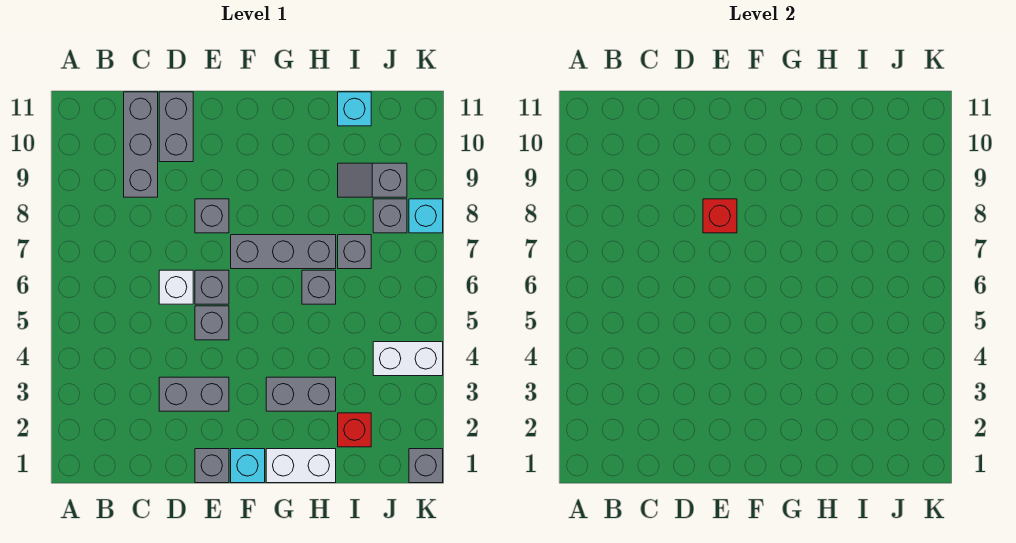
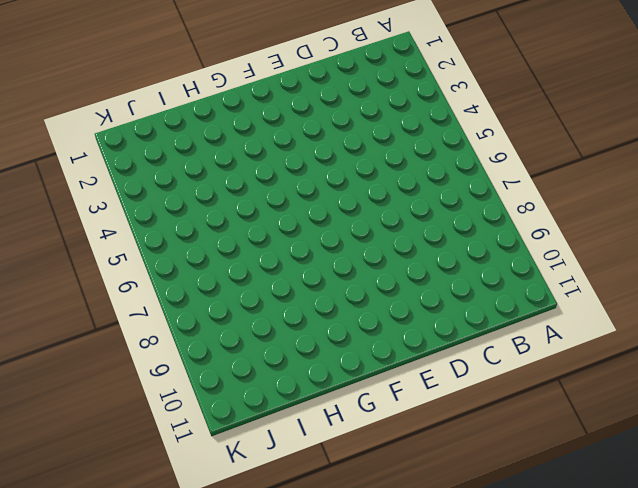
none -> grey brick C9:C11 level 1
none -> grey brick D3:E3 level 1
none -> white brick D6 level 1

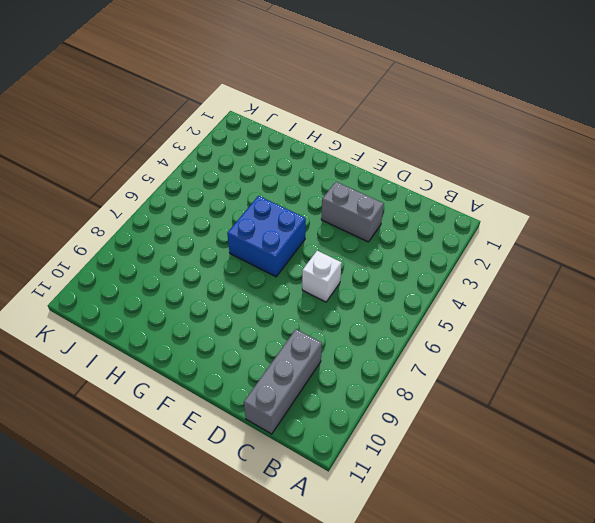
blue brick F5:G6 level 1 -> none
none -> grey brick D10:D11 level 1
none -> grey brick E1 level 1
none -> grey brick E5 level 1

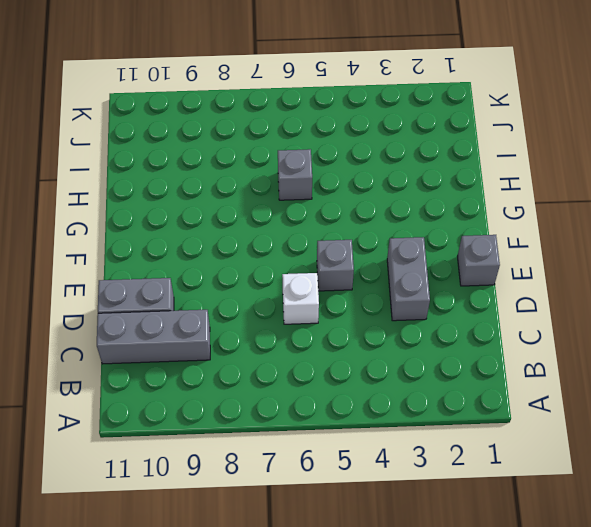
none -> grey brick E6 level 1
none -> grey brick E8 level 1
none -> cyan brick F1 level 1

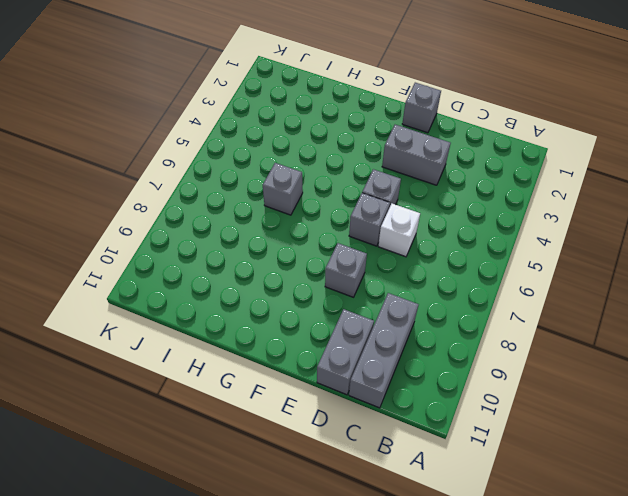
none -> cyan brick F1 level 1
none -> grey brick F7:H7 level 1
none -> white brick G1:H1 level 1

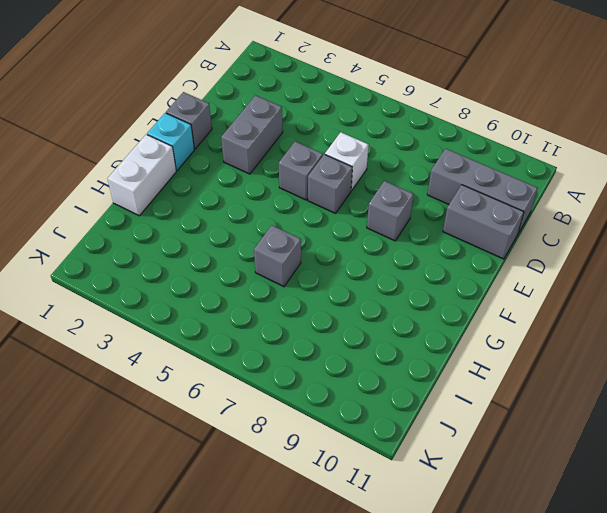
none -> grey brick F7:H7 level 1
none -> grey brick G3:H3 level 1
none -> red brick I2 level 1

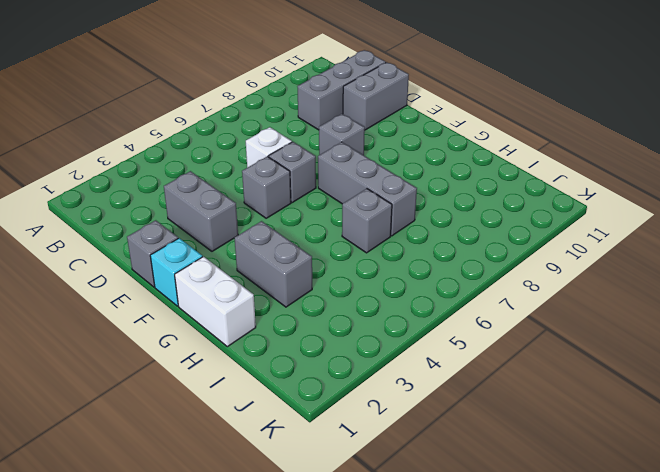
none -> red brick I2 level 1
none -> grey brick I7 level 1
none -> grey slope I9:J9 level 1 top J

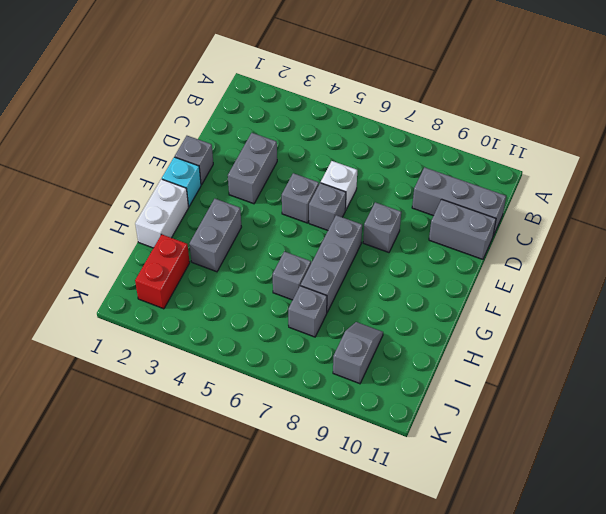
red brick I2:J2 level 1 -> red brick I2 level 1
none -> cyan brick I11 level 1
none -> white brick J4:K4 level 1
none -> grey brick J8 level 1

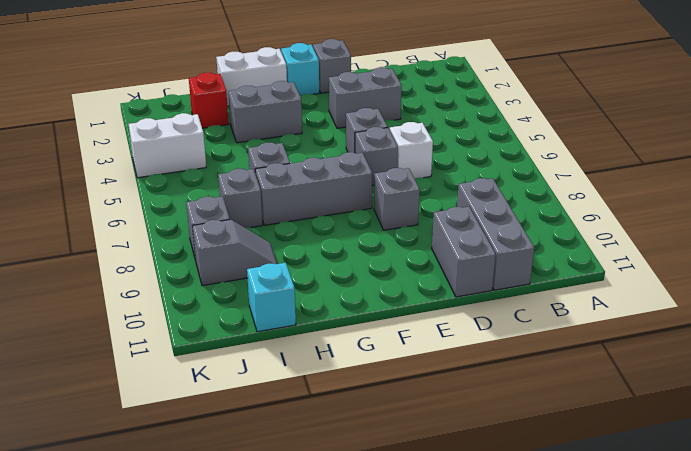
none -> grey brick K1 level 1
none -> cyan brick K8 level 1
none -> red brick E8 level 2

